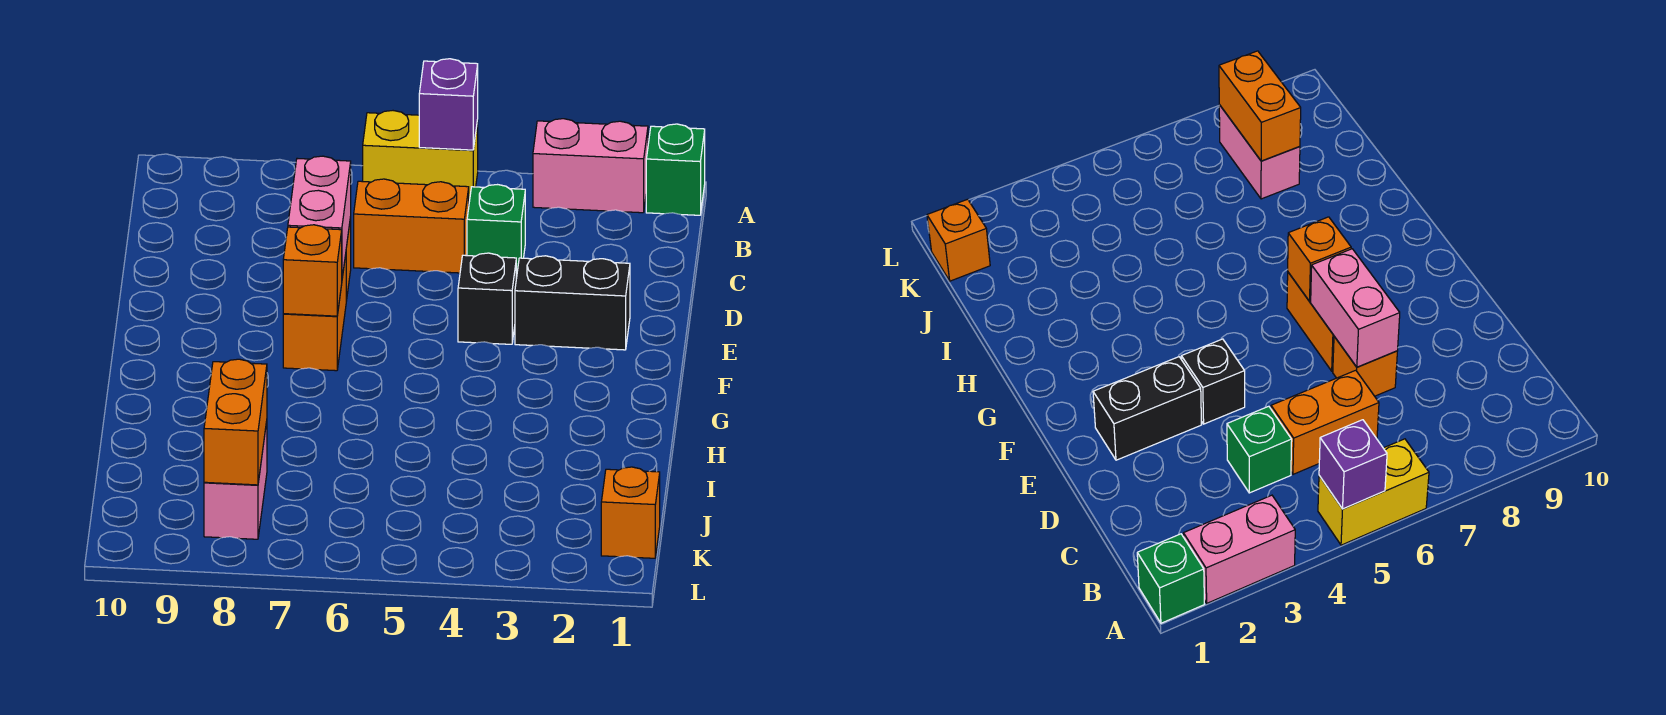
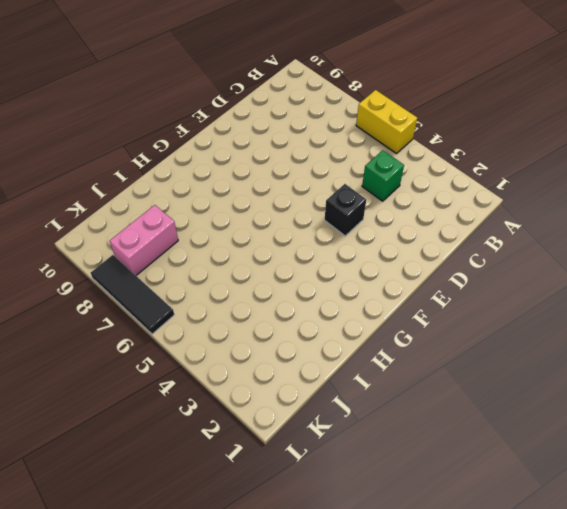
black tile L6:L8 level 1 -> none
none -> green brick A1 level 1
none -> pink brick A2:A3 level 1
none -> orange brick C5:C6 level 1

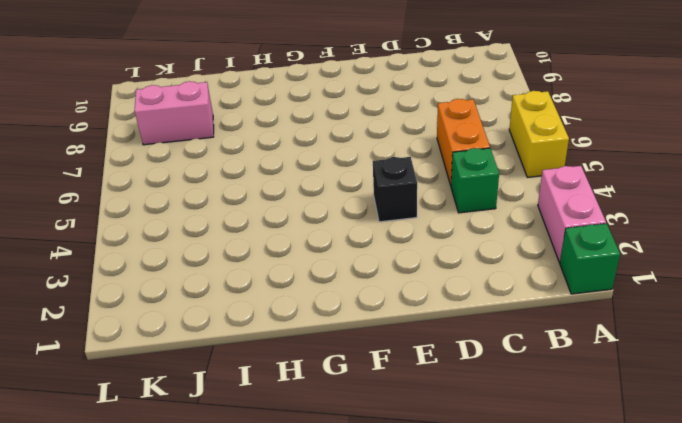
none -> orange brick D7 level 1
none -> black brick E2:E3 level 1
none -> orange brick E7:F7 level 1

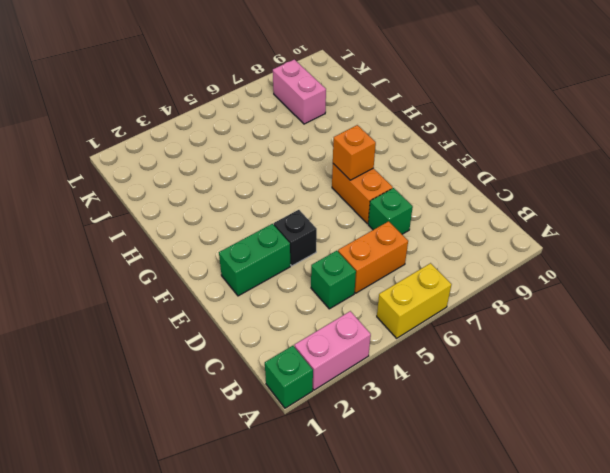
green brick D7 level 1 -> orange brick D7 level 1
green brick E2:E3 level 1 -> black brick E2:E3 level 1
none -> orange brick K1 level 1
none -> purple brick A5 level 2
none -> pink brick D7:E7 level 2

